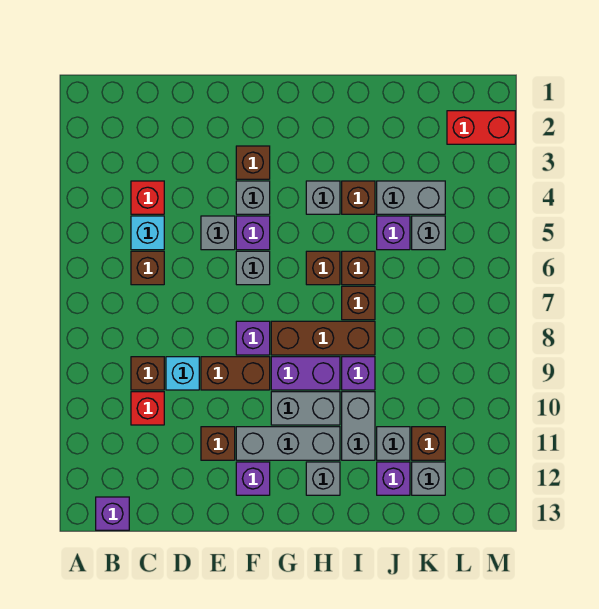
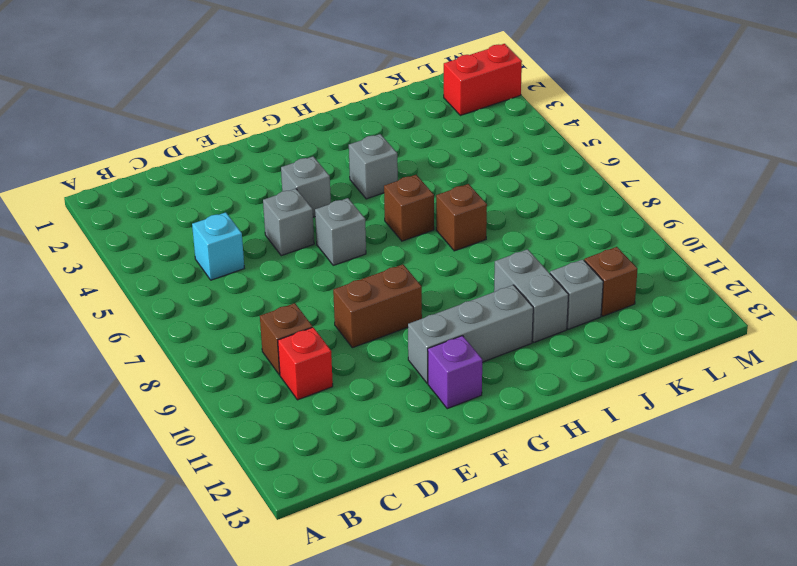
none -> purple brick B13 level 1
none -> red brick C4 level 1
none -> brown brick C6 level 1
none -> cyan brick D9 level 1

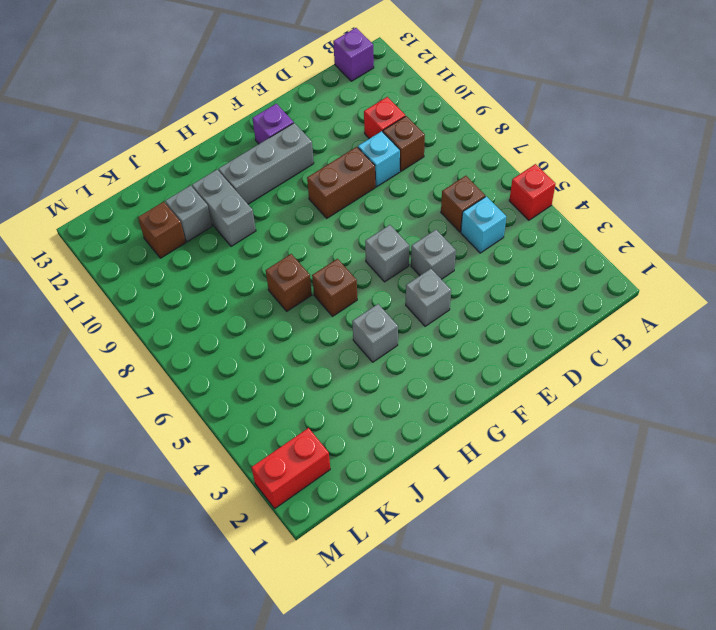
red brick A5 level 1 -> red brick C4 level 1
none -> brown brick E11 level 1
none -> brown brick F3 level 1
none -> purple brick F5 level 1
none -> purple brick F8 level 1

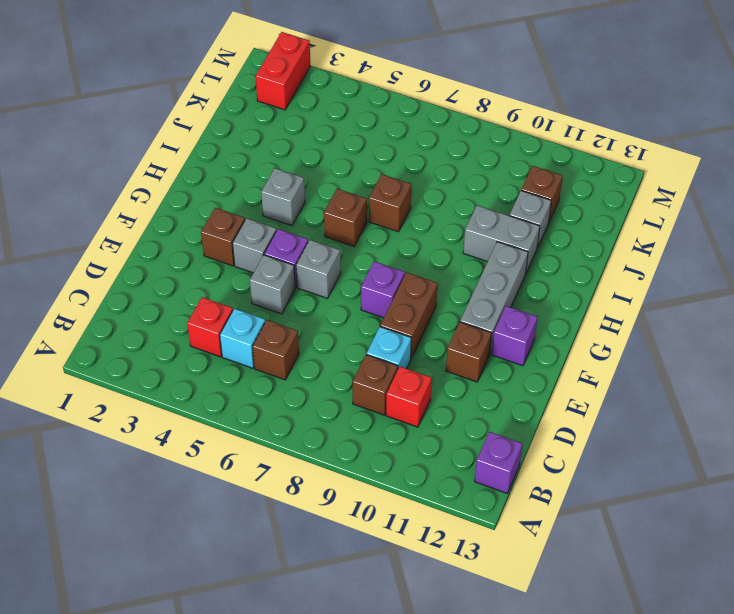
none -> brown brick G8:I8 level 1
none -> purple brick G9:H9 level 1
none -> grey brick G10:H10 level 1
none -> grey brick H12 level 1

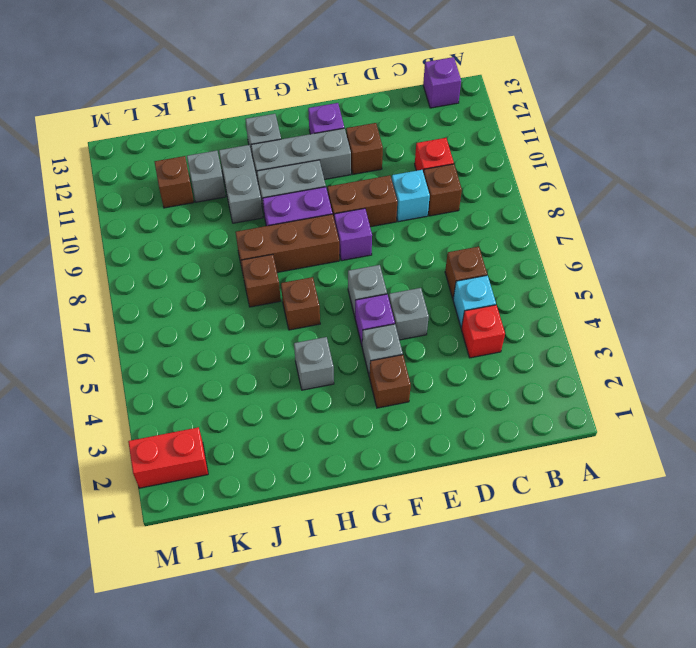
none -> brown brick I4 level 1
none -> brown brick I6 level 1
none -> purple brick I9 level 1
none -> grey brick J4:K4 level 1

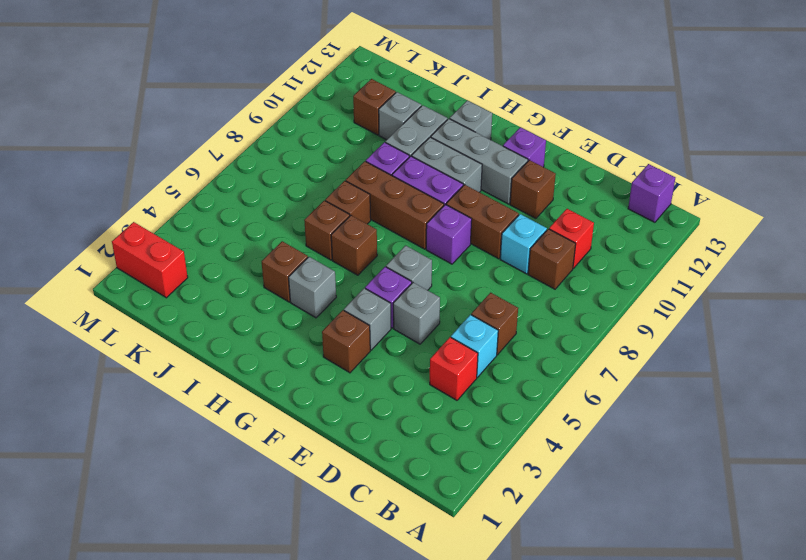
none -> grey brick J4:K4 level 1
none -> purple brick J5 level 1
none -> purple brick J12 level 1
none -> grey brick K5 level 1

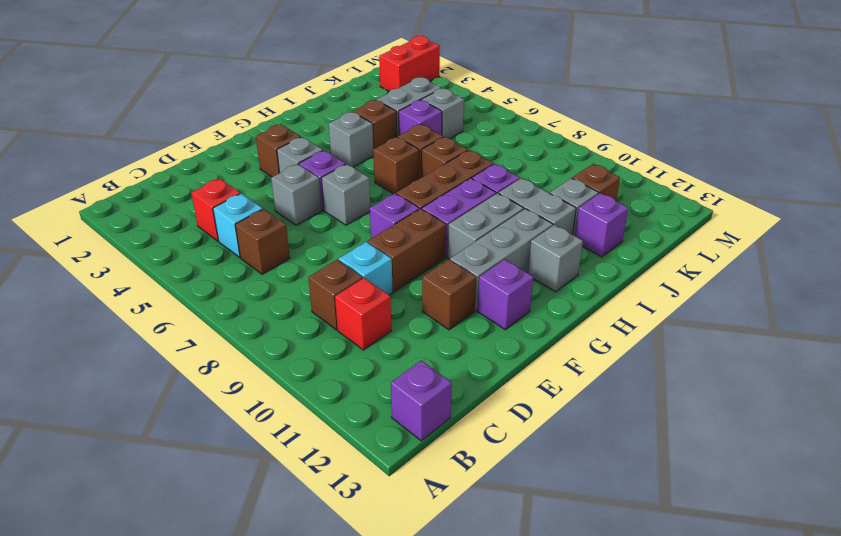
none -> grey brick K12 level 1

